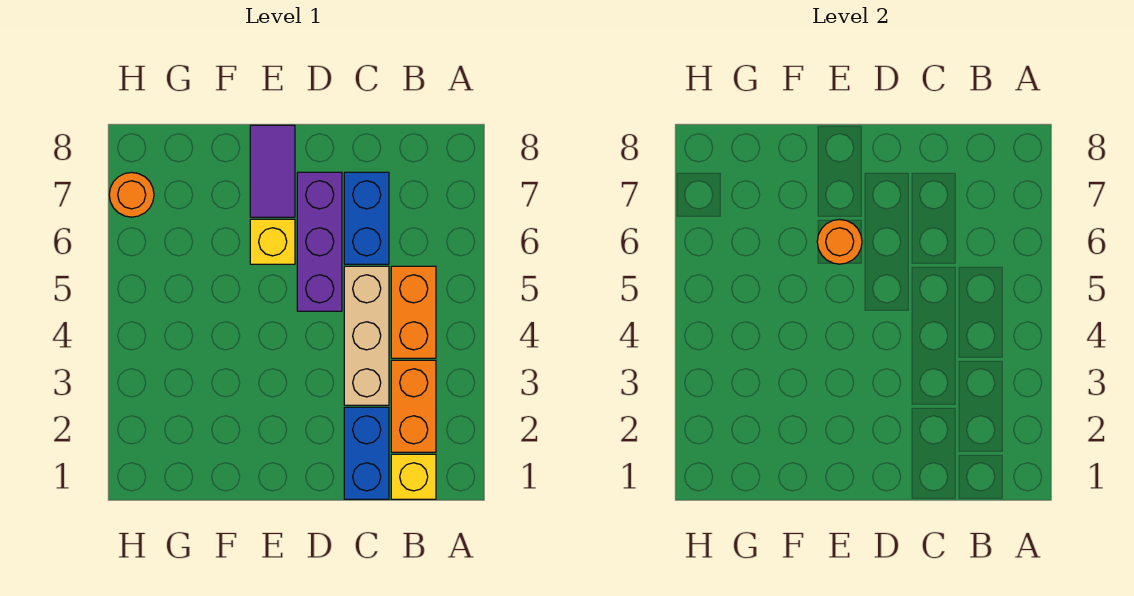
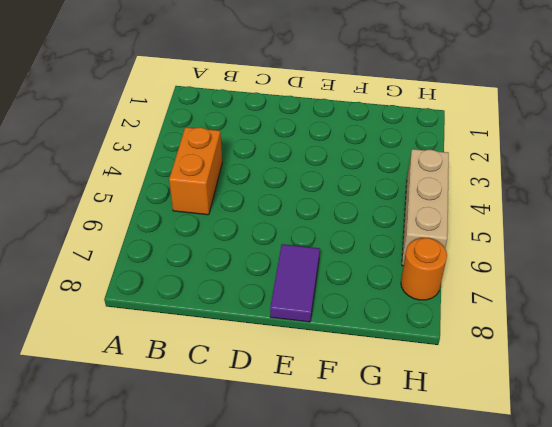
tan brick H4:H6 level 1 -> tan brick C3:C5 level 1
none -> yellow brick B1 level 1
none -> orange brick B2:B3 level 1

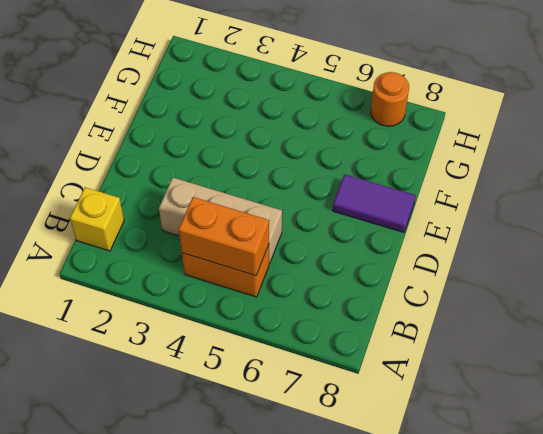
orange brick B4:B5 level 2 -> orange brick B2:B3 level 1
none -> blue brick C1:C2 level 1
none -> blue brick C6:C7 level 1

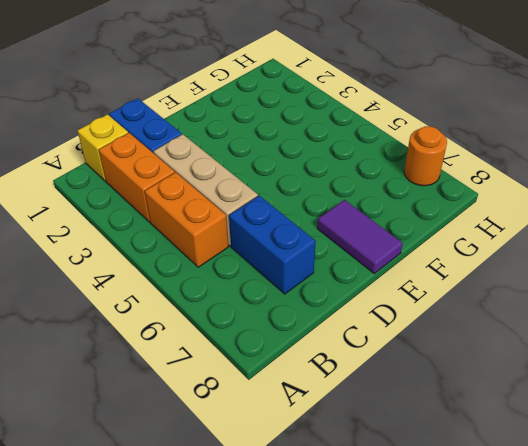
none -> purple brick D5:D7 level 1
none -> yellow brick E6 level 1

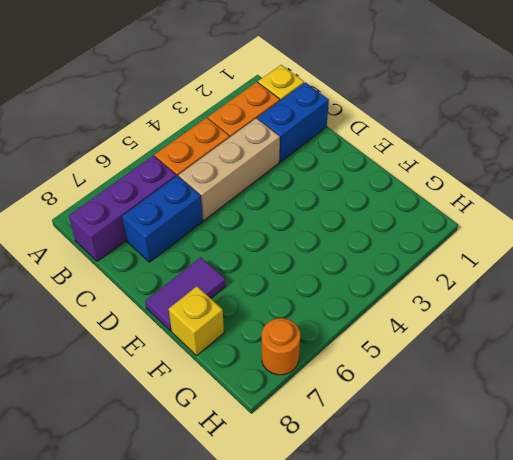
purple brick B6:B8 level 1 -> purple brick D5:D7 level 1
yellow brick F8 level 1 -> yellow brick E6 level 1
none -> orange round brick E6 level 2

